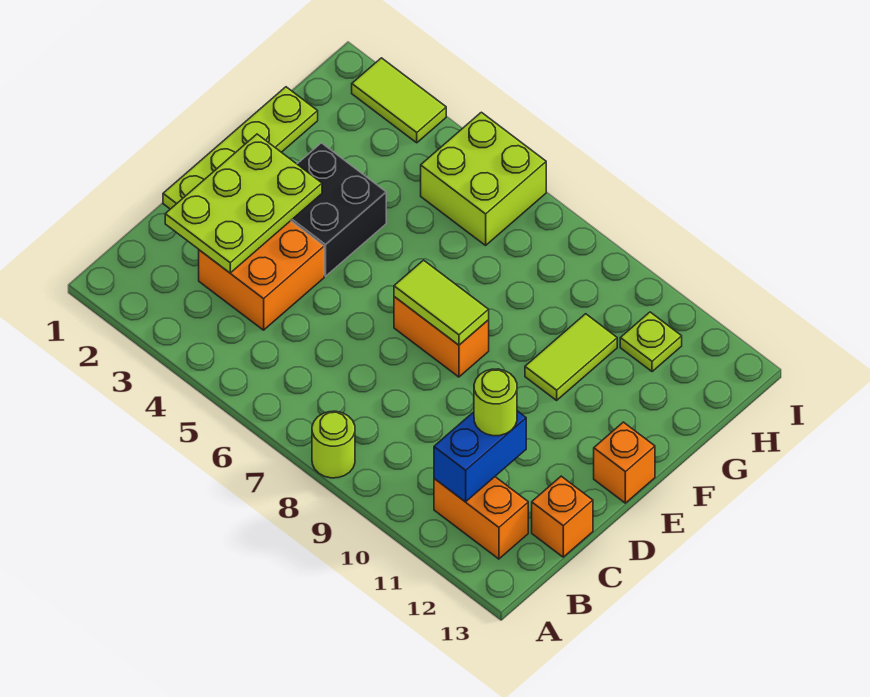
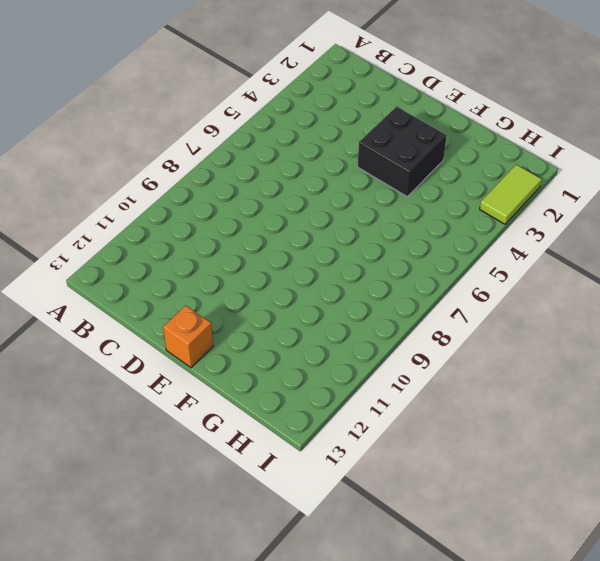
none -> lime round brick A8 level 1
none -> orange brick B11:B12 level 1
none -> orange brick C3:D4 level 1

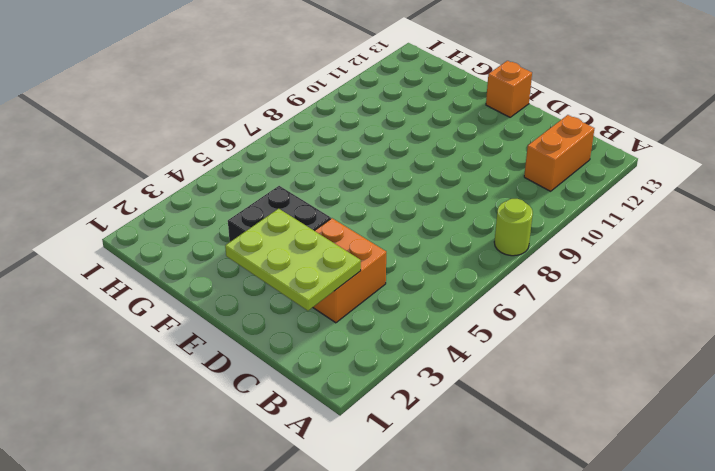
none -> orange brick C13 level 1
none -> lime plate D1:G1 level 1
none -> orange brick E7:E8 level 1

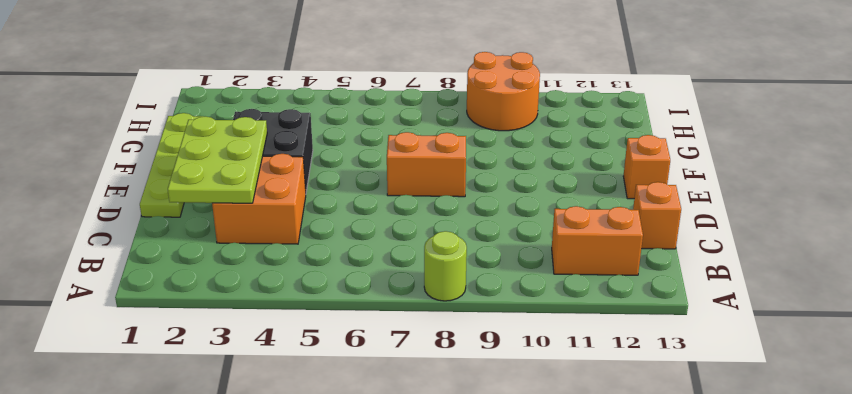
orange round brick H9:I10 level 1 -> none
none -> lime tile F10:G10 level 1
none -> lime brick H5:I6 level 1
none -> lime plate H11 level 1

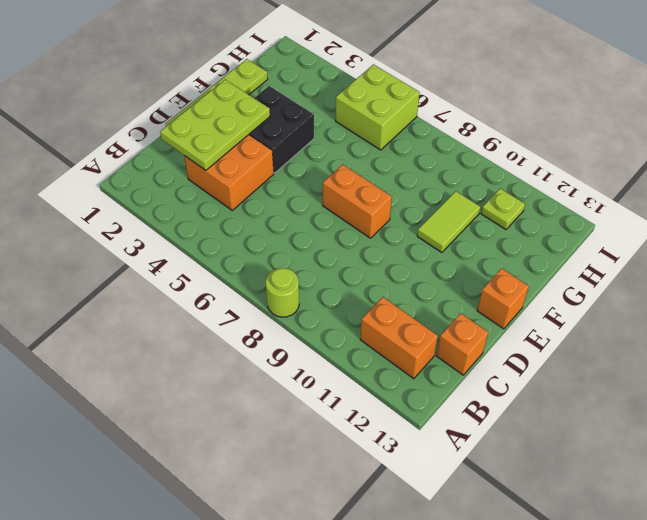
none -> lime tile I2:I3 level 1
none -> blue brick B11:C11 level 2
none -> lime tile E7:E8 level 2

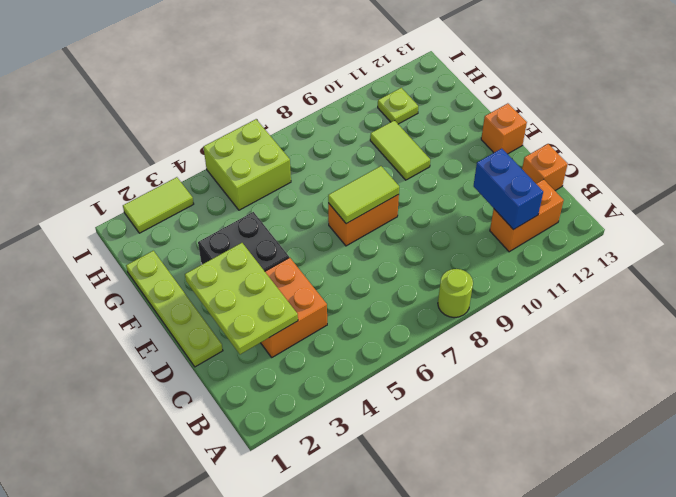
none -> lime round brick C11 level 3

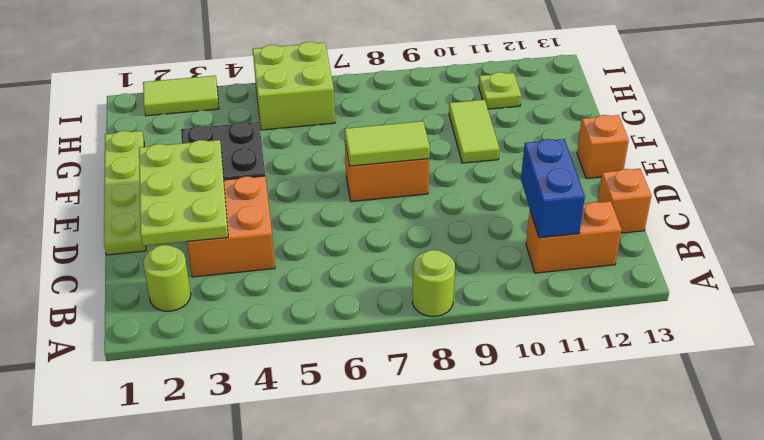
lime round brick B2 level 1 -> lime round brick C11 level 3

